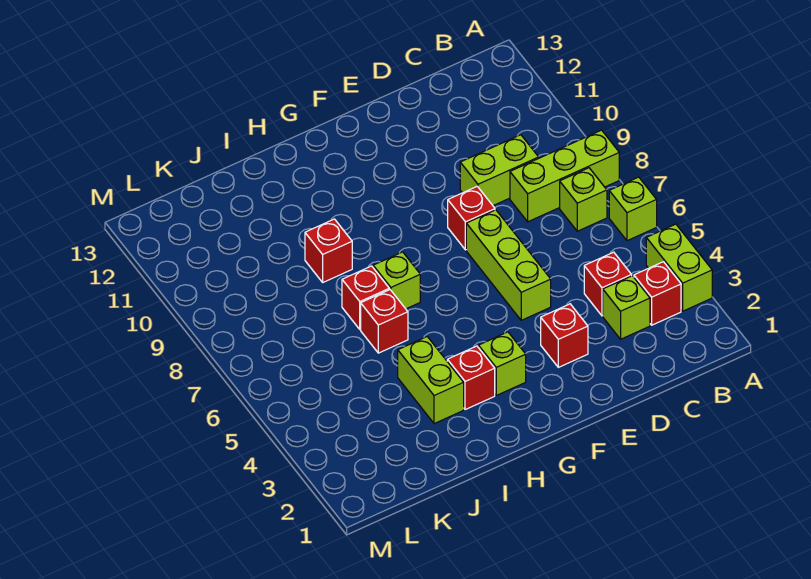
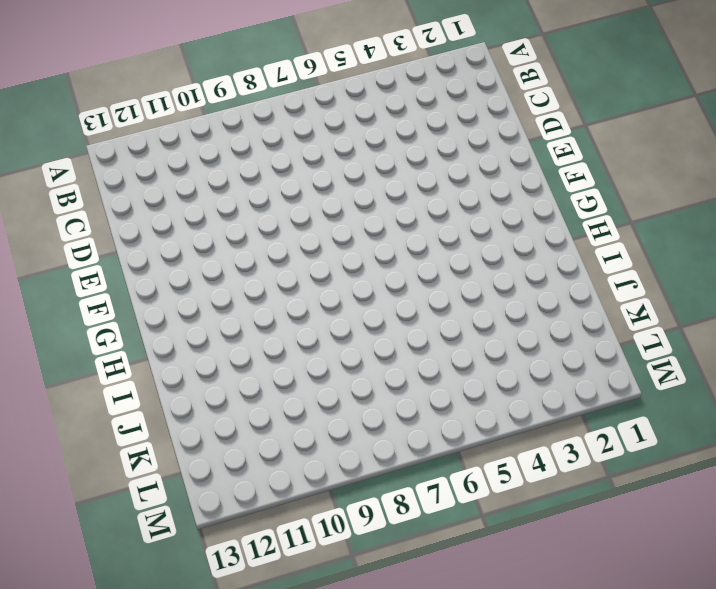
none -> lime brick A3:A4 level 1
none -> lime brick A6 level 1
none -> lime brick A8:C8 level 1

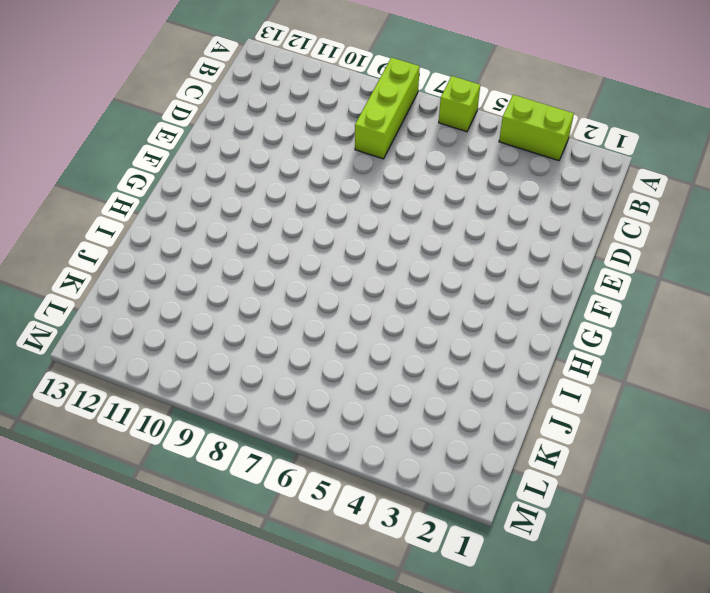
none -> red brick B3 level 1
none -> lime brick B7 level 1
none -> lime brick C3 level 1

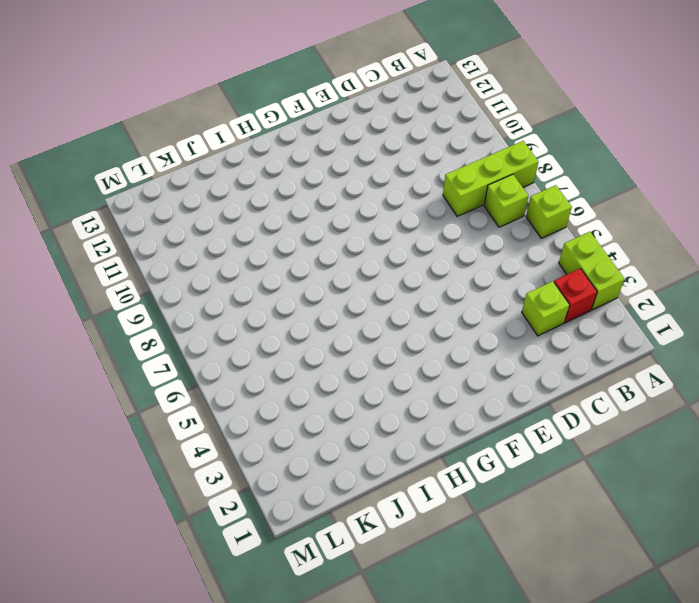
none -> red brick C4 level 1
none -> lime brick C9:D9 level 1
none -> red brick E3 level 1

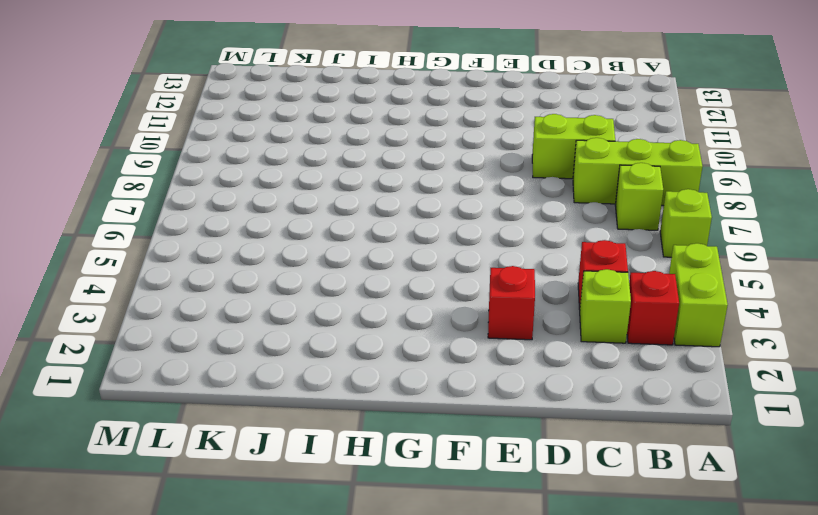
none -> lime brick E5:E7 level 1
none -> red brick E8 level 1
none -> lime brick G3 level 1

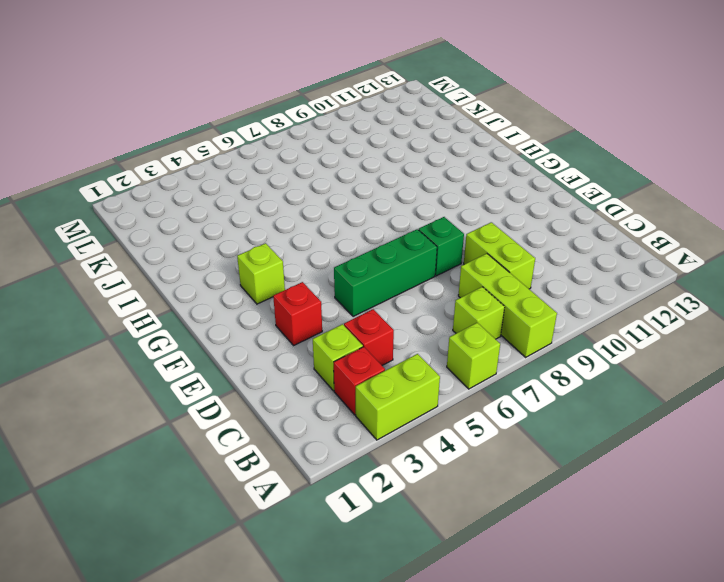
green brick E5:E7 level 1 -> lime brick E5:E7 level 1
green brick E8 level 1 -> red brick E8 level 1
none -> red brick H3 level 1
none -> lime brick H7 level 1
none -> lime brick I3:I4 level 1

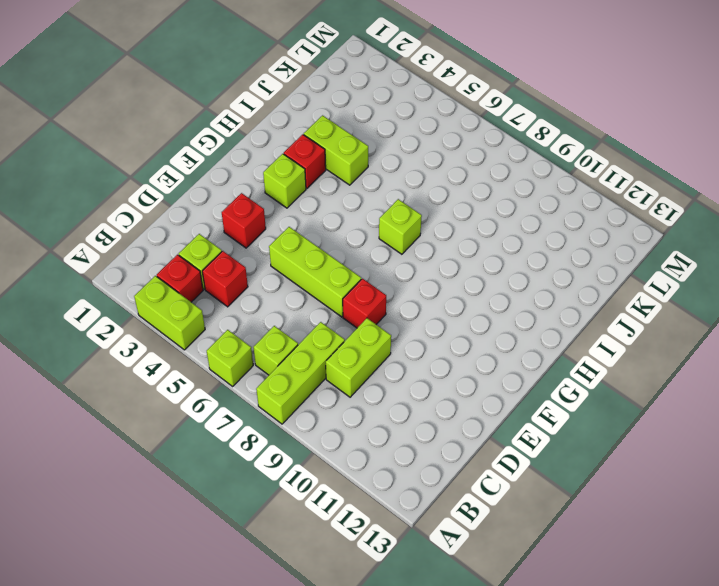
none -> red brick I6 level 1
none -> red brick I7 level 1
none -> red brick I9 level 1

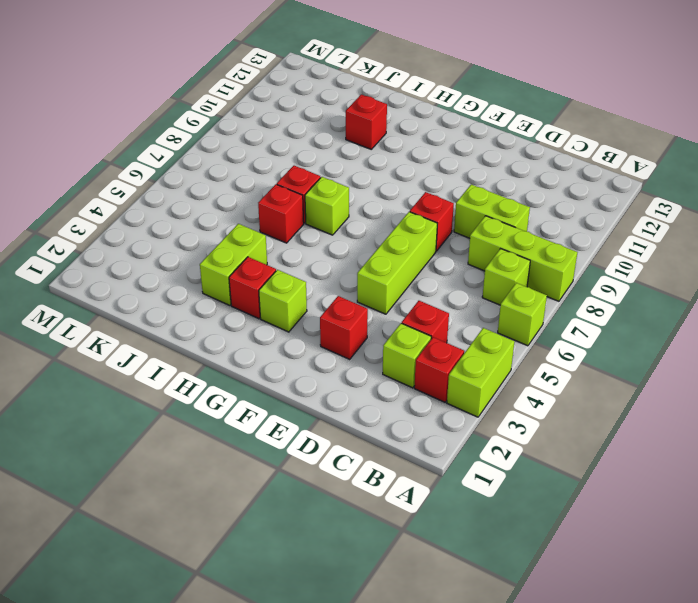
red brick I11 level 1 -> red brick I9 level 1

